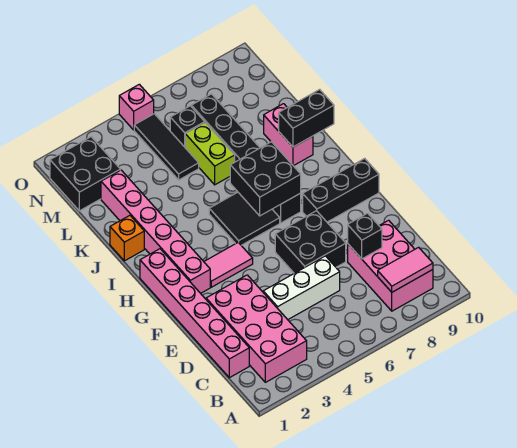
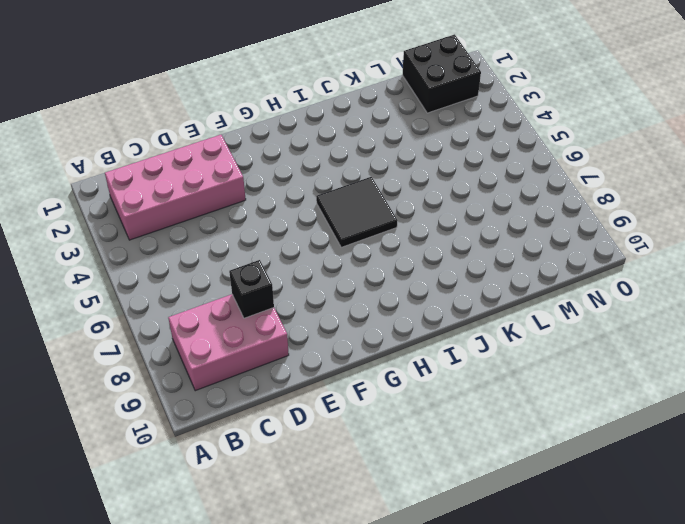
none -> pink brick C1:H1 level 1
none -> white brick D4:D6 level 1
none -> black brick E6:F7 level 1

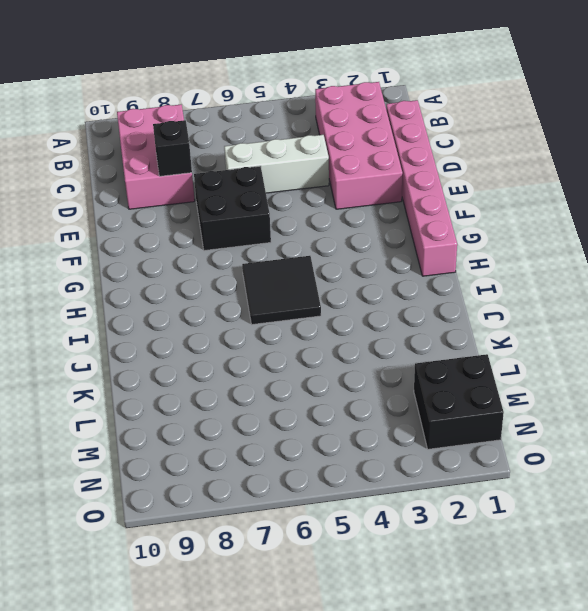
none -> pink brick G2:L2 level 1
none -> pink tile G3:G4 level 1
none -> black brick G8:G10 level 1

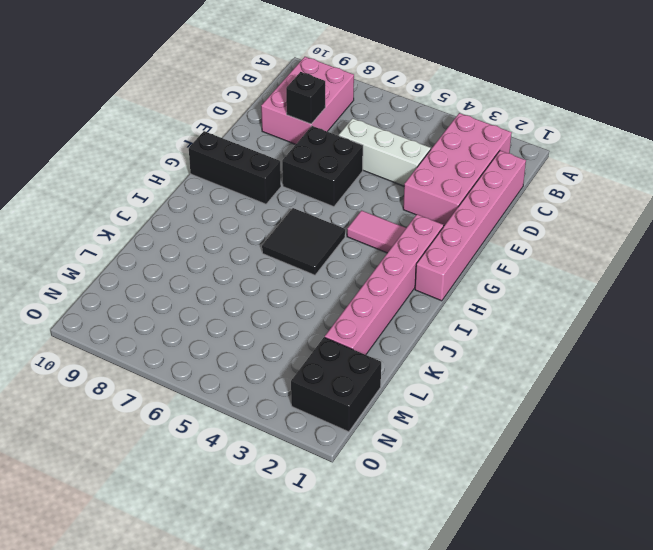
none -> black brick H7:M7 level 1
none -> orange brick J1 level 1
none -> pink brick J9:K9 level 1

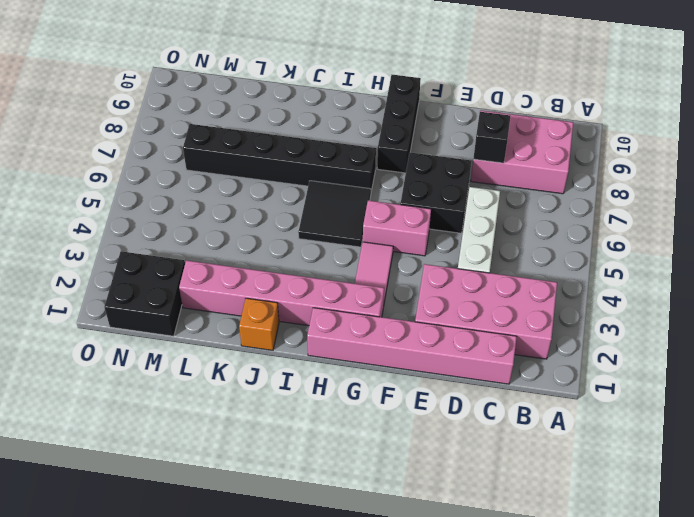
pink brick F5:G5 level 1 -> pink brick J9:K9 level 1
none -> lime brick K6:L6 level 1
none -> black tile L5:N5 level 1
none -> black brick M6 level 1

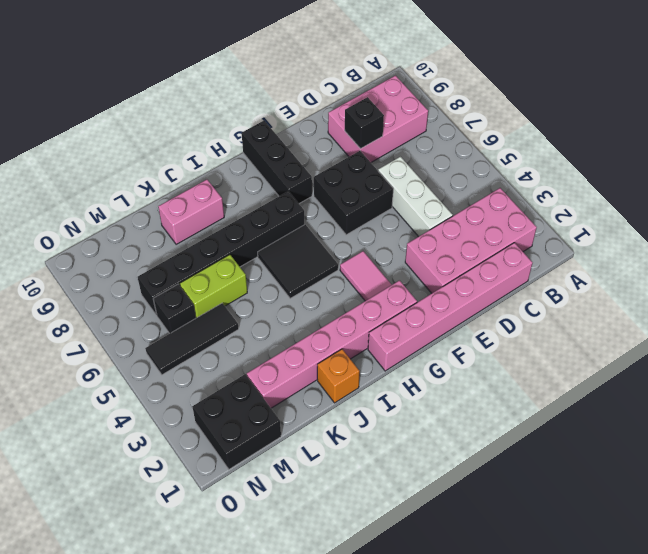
none -> pink brick O5 level 1
none -> pink tile B8:B9 level 2
none -> black brick H6:I7 level 2

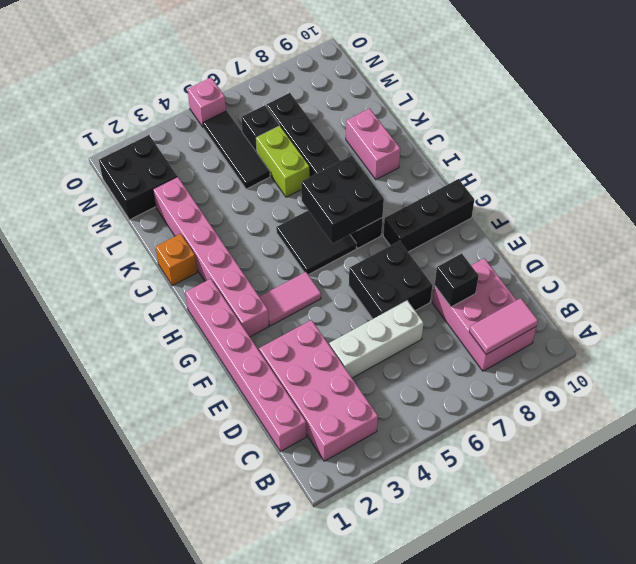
none -> black brick J9:J10 level 2

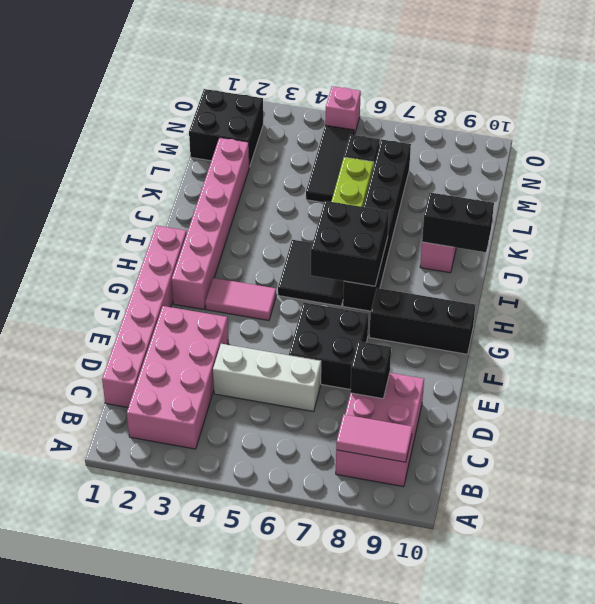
none -> orange brick J1 level 1

